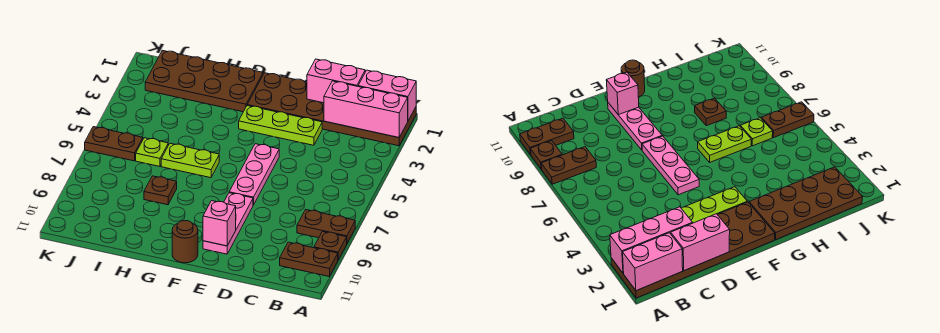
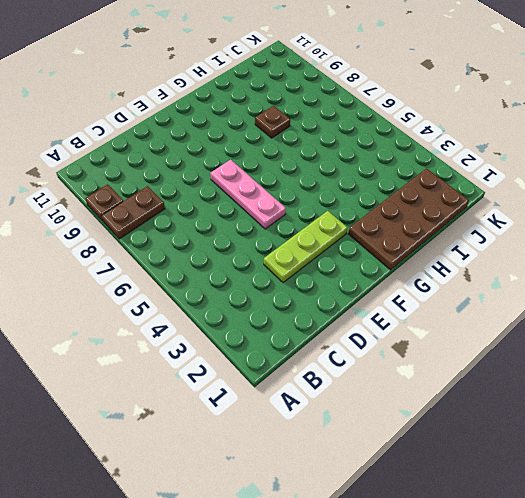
none -> brown plate A1:F2 level 1
none -> brown plate A10:B10 level 1
none -> pink plate E8:E10 level 1

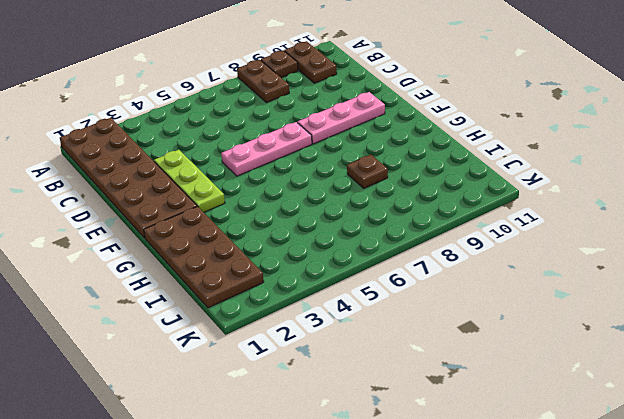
none -> brown round brick F11 level 1
none -> lime plate G6:H6 level 1
none -> lime plate I6 level 1

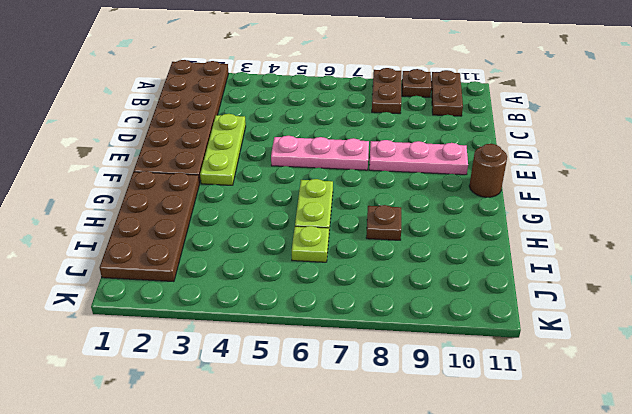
none -> brown plate J6:K6 level 1
none -> pink brick A1:B1 level 2
none -> pink brick A2:C2 level 2

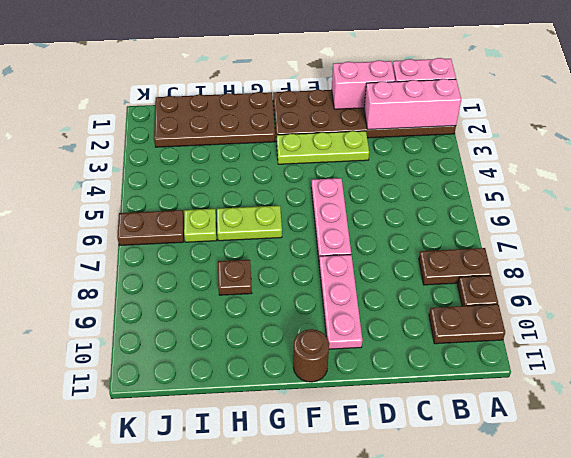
none -> pink brick E10 level 2

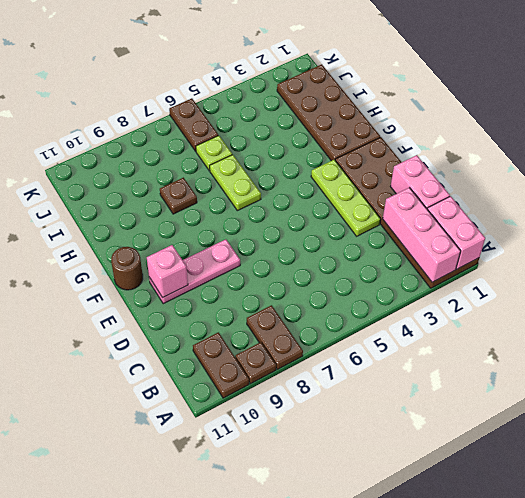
none -> pink plate E5:E7 level 1

